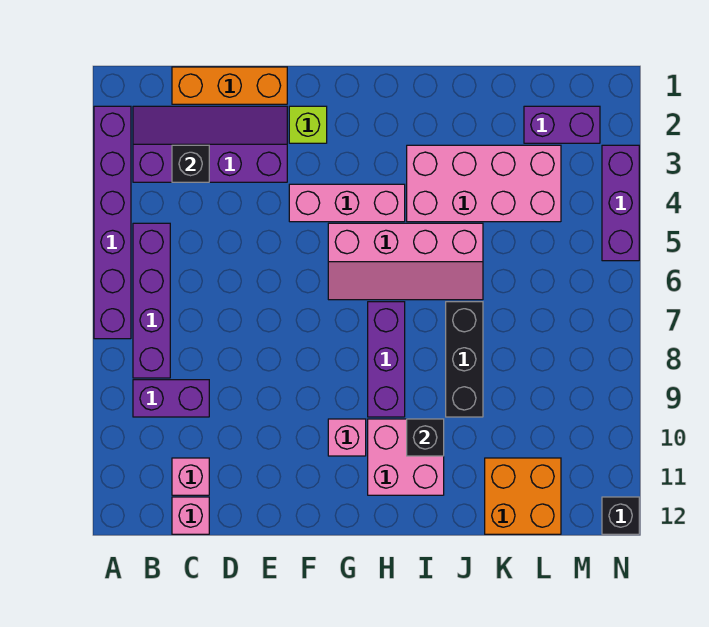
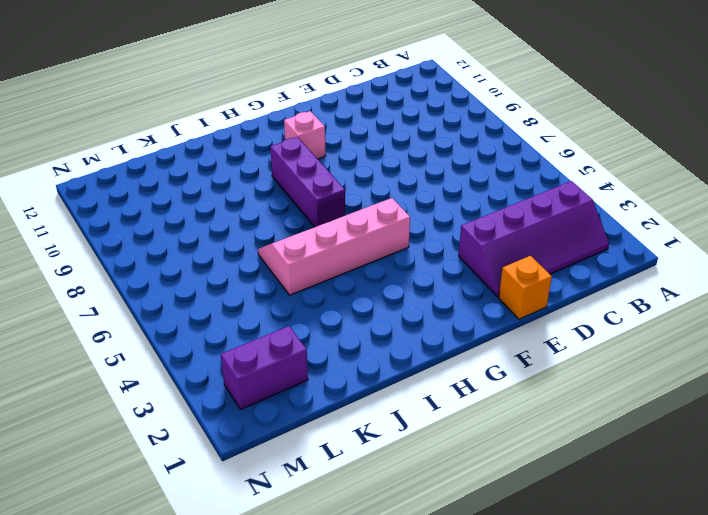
orange brick E1 level 1 -> orange brick C1:E1 level 1
none -> purple brick A2:A7 level 1
none -> purple brick B5:B8 level 1
none -> purple brick B9:C9 level 1

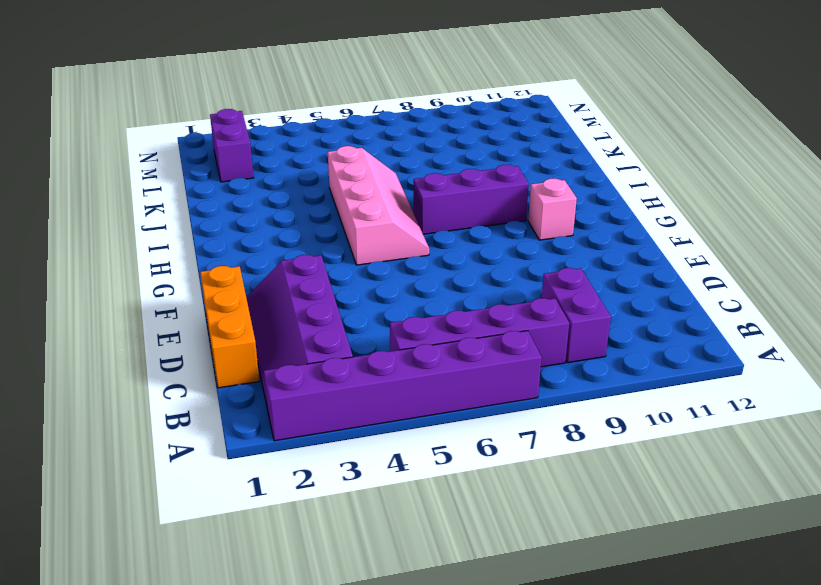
none -> pink brick C11 level 1
none -> pink brick C12 level 1
none -> lime brick F2 level 1

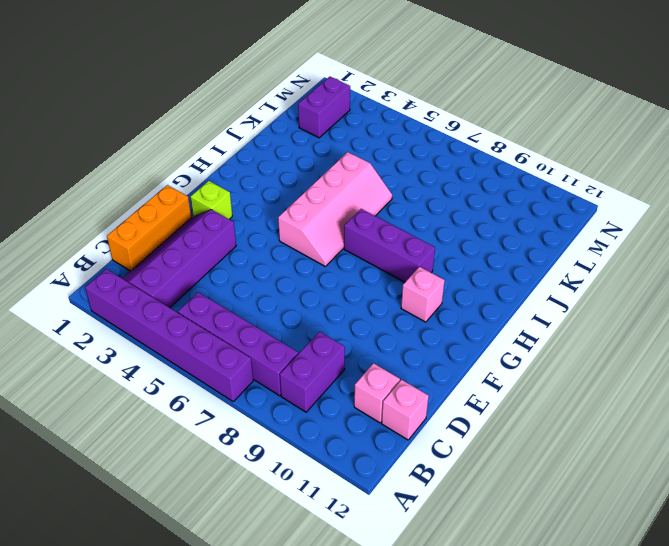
none -> pink brick F4:H4 level 1
none -> pink brick H10:I11 level 1
none -> pink brick I3:L4 level 1

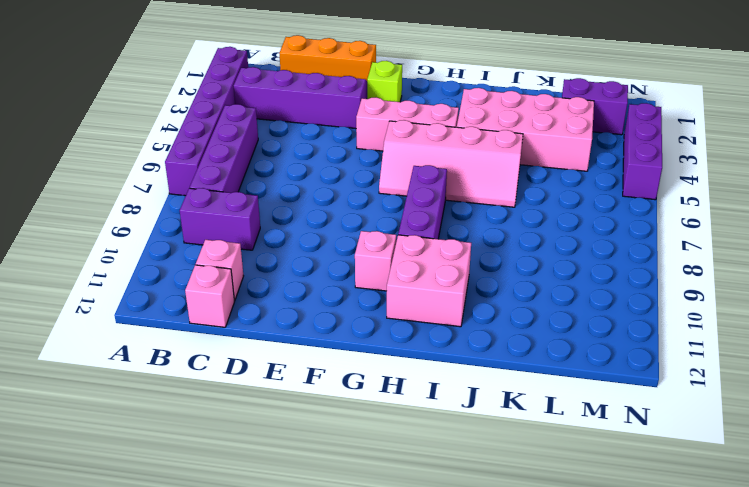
none -> black brick J7:J9 level 1
none -> orange brick K11:L12 level 1
none -> black brick N12 level 1

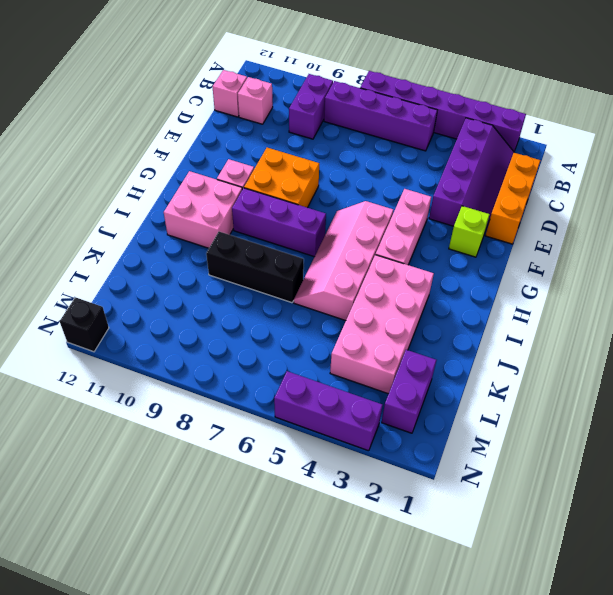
orange brick F8:G9 level 1 -> orange brick K11:L12 level 1
none -> black brick C3 level 2
none -> black brick I10 level 2

